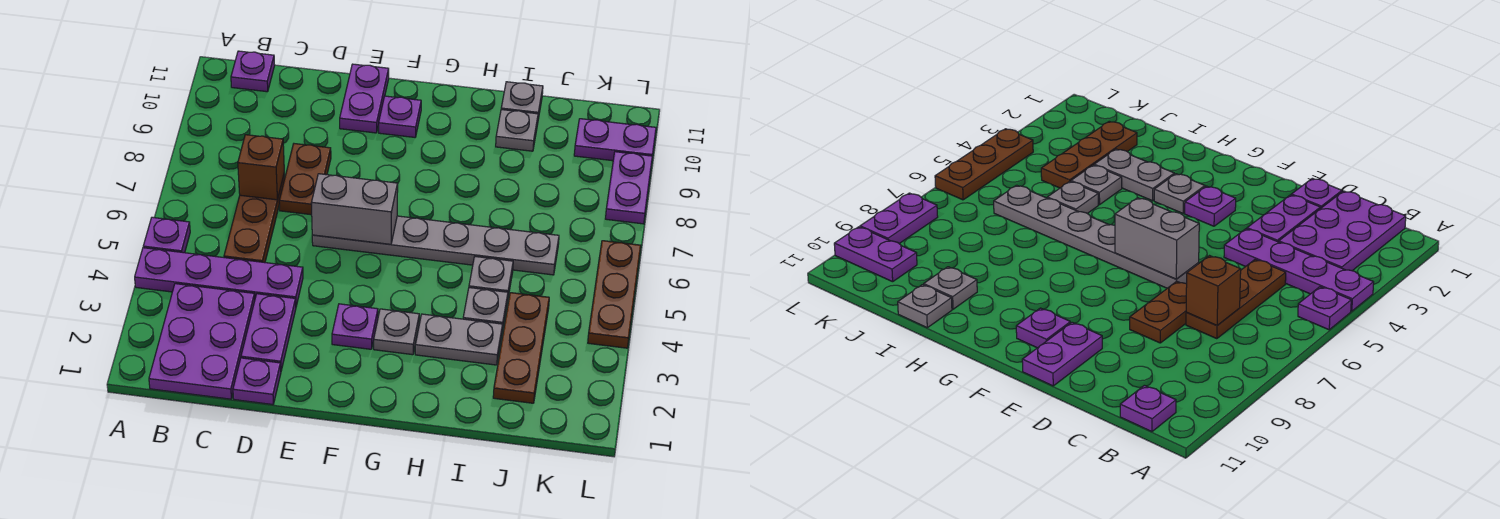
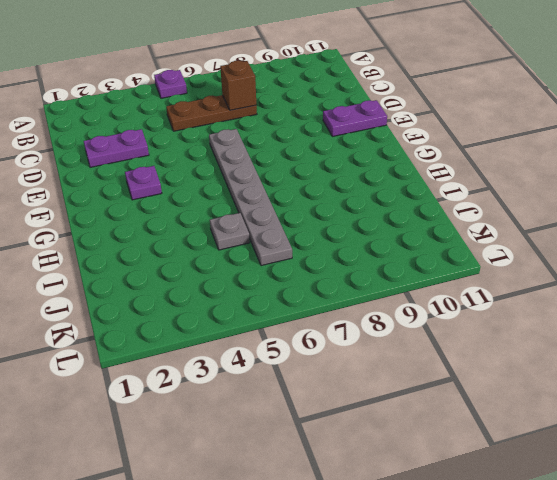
none -> purple plate A4:D4 level 1
none -> purple plate B1:C3 level 1
none -> purple plate B11 level 1

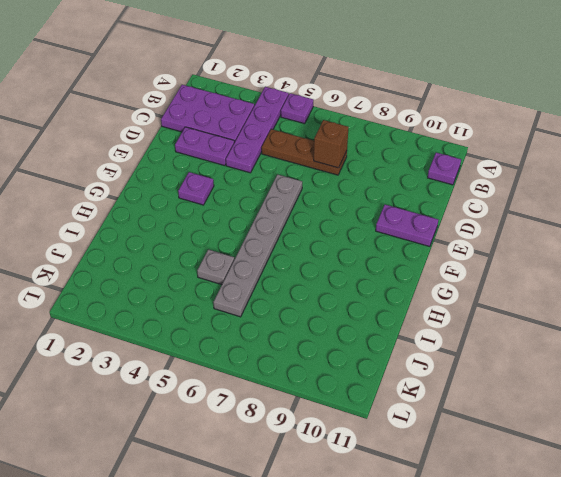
none -> purple plate D1 level 1
none -> brown plate D7:D8 level 1
none -> purple plate F10 level 1

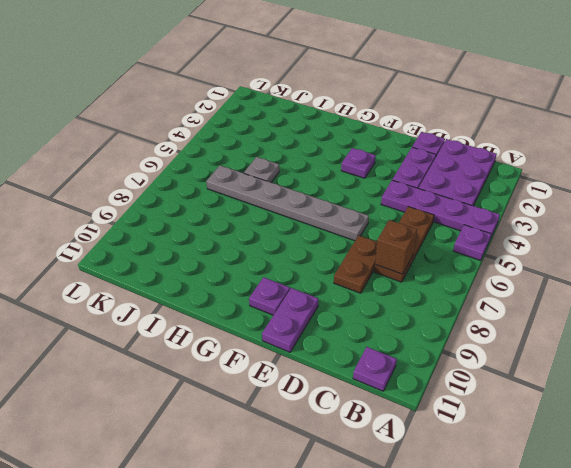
none -> grey plate G3 level 1
none -> grey plate H3:I3 level 1
none -> grey plate I4 level 1

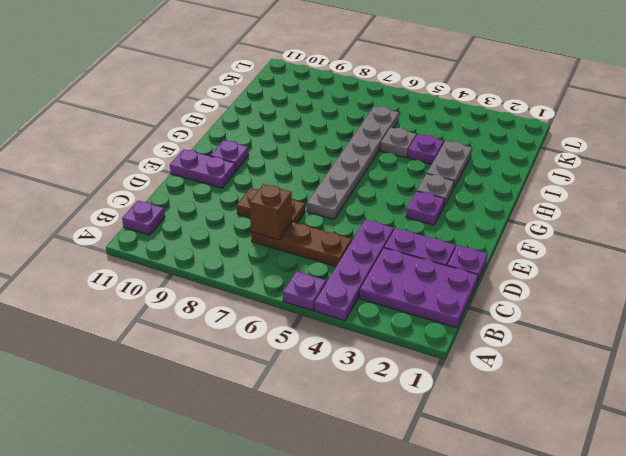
purple plate I4 level 1 -> grey plate I4 level 1
none -> grey plate I10 level 1
none -> grey plate I11 level 1
none -> brown plate J2:J4 level 1

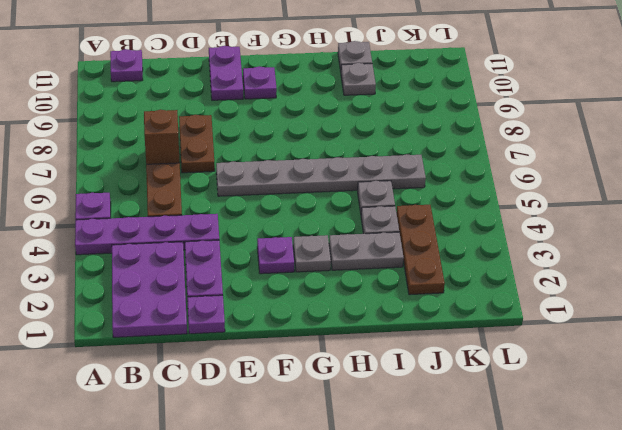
none -> purple plate K10:L10 level 1
none -> brown plate L4:L6 level 1
none -> purple plate L8:L9 level 1

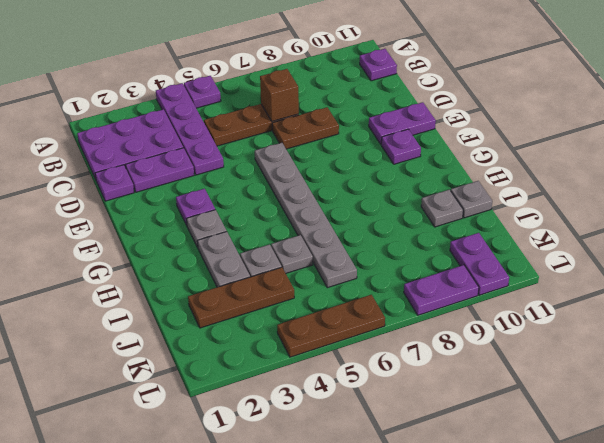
none -> grey brick E6:F6 level 2

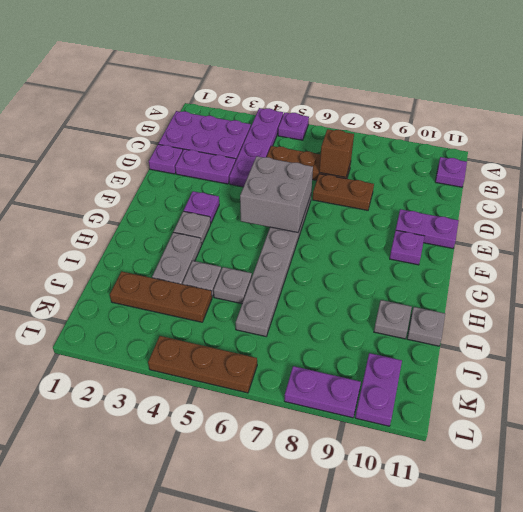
grey brick E5:F6 level 2 -> grey brick E6:F6 level 2

